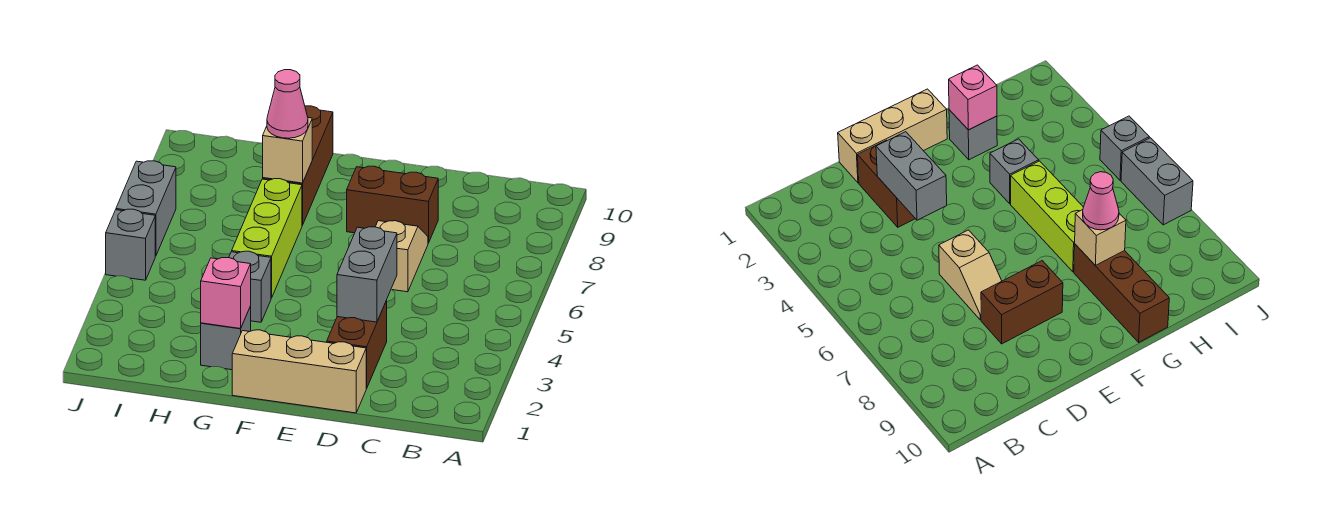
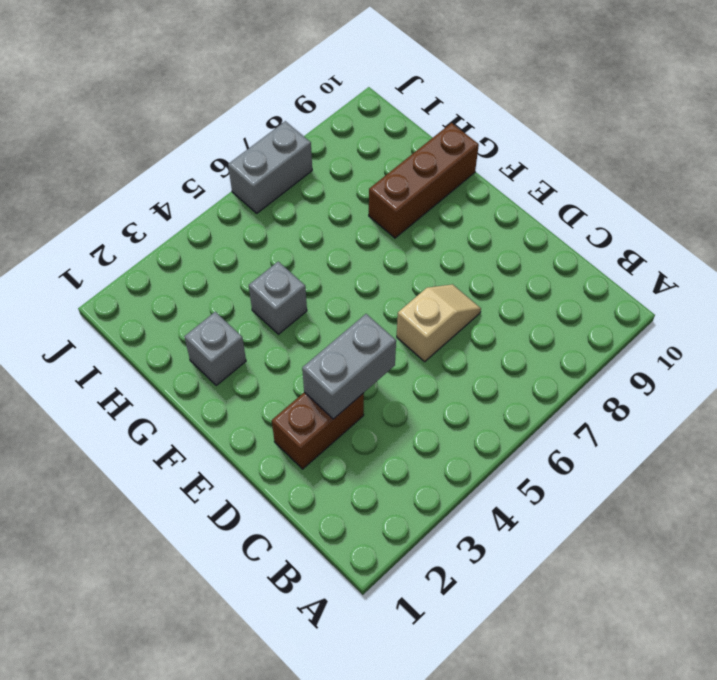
none -> tan brick D1:F1 level 1
none -> brown brick D8:E8 level 1
none -> lime brick G5:G7 level 1

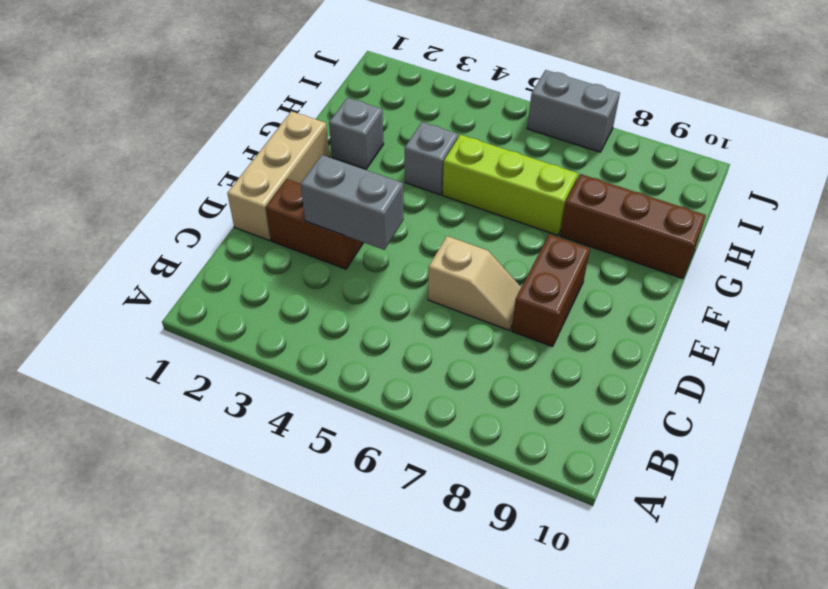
none -> grey brick J5 level 1
none -> pink brick G2 level 2
none -> tan brick G8 level 2

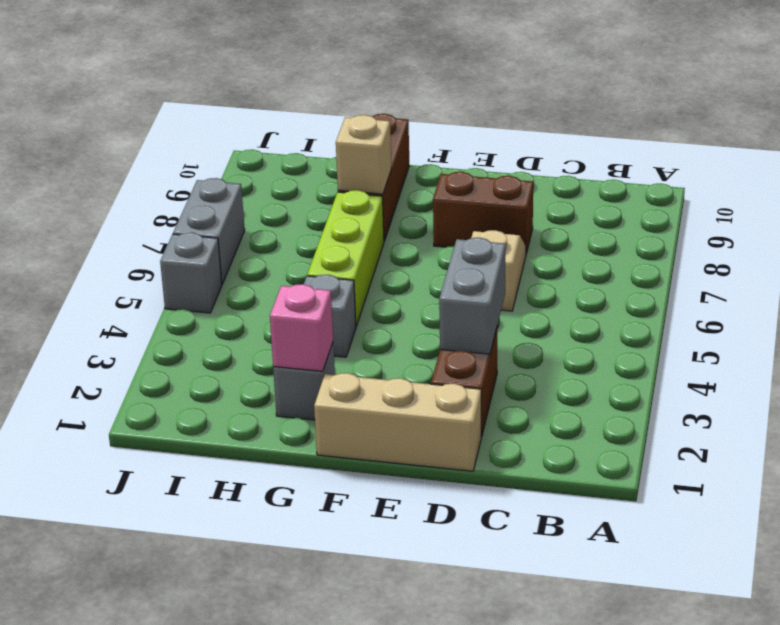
none -> pink cone G8 level 3

